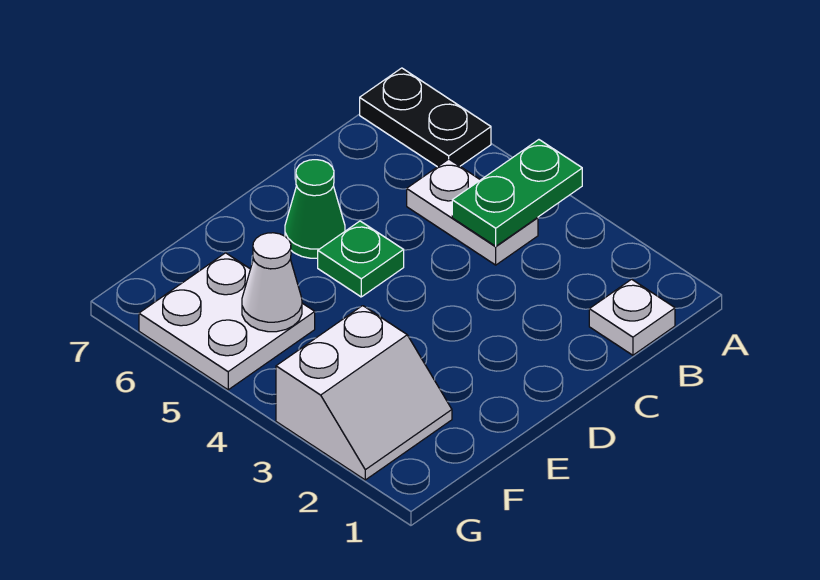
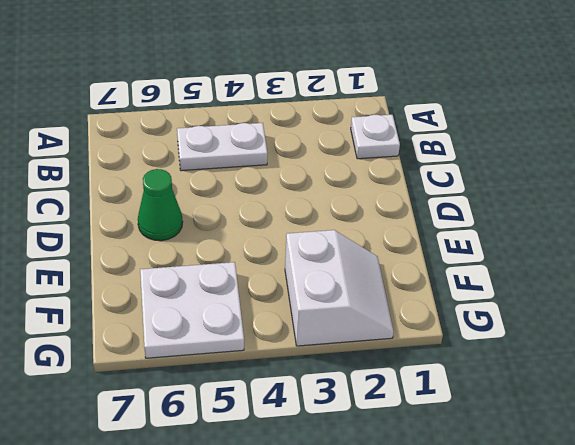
none -> black plate A6:A7 level 1
none -> green plate D5 level 1

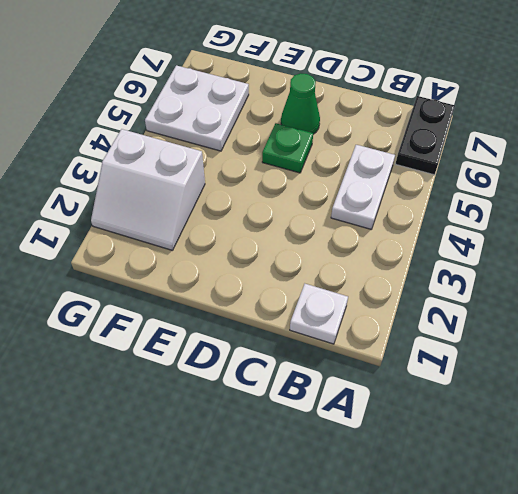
none -> green plate A4:B4 level 2
none -> white cone F5 level 2

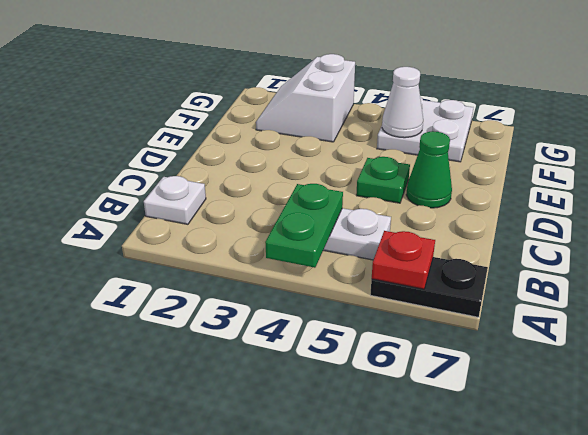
red plate A6 level 2 -> none

